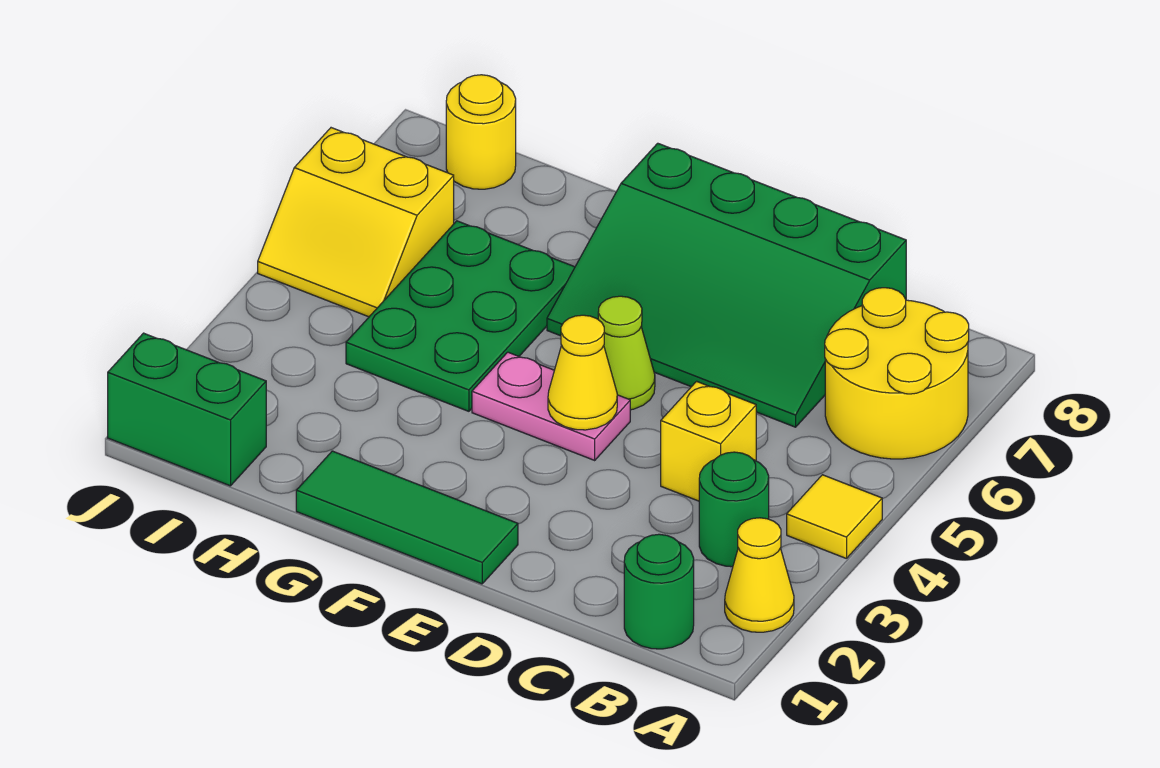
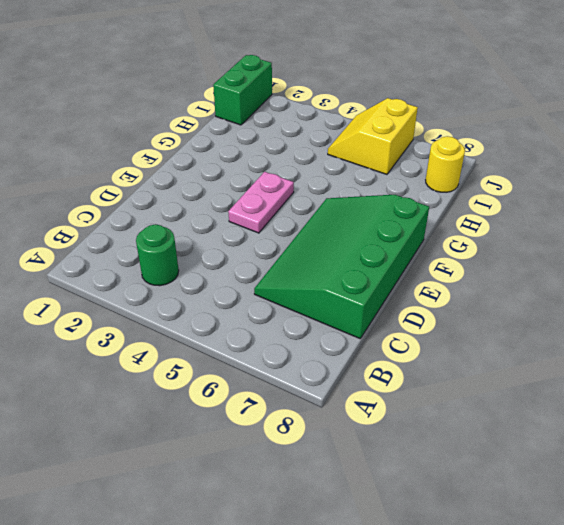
none -> yellow cone A2 level 1
none -> yellow tile A4 level 1
none -> yellow round brick A6:B7 level 1

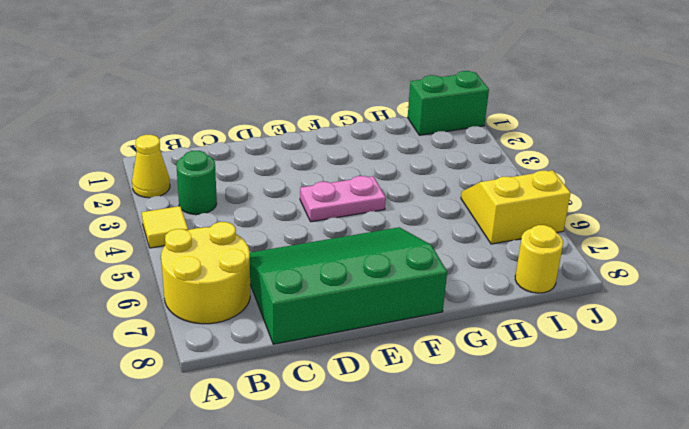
none -> green round brick B1 level 1
none -> yellow brick C4 level 1
none -> green tile E1:G1 level 1

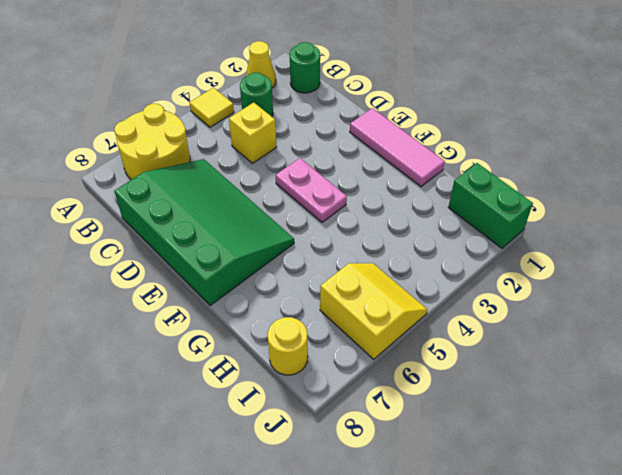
pink tile E1:G1 level 1 -> green tile E1:G1 level 1
none -> lime cone E5 level 1
none -> green plate G4:H6 level 1
none -> yellow cone E4 level 2

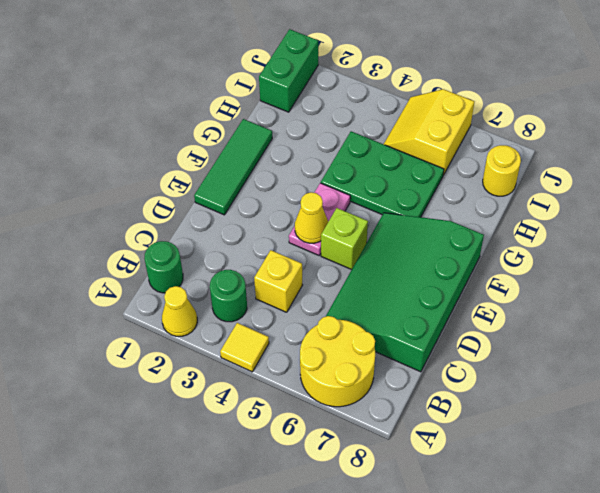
lime brick E5 level 1 -> lime cone E5 level 1

